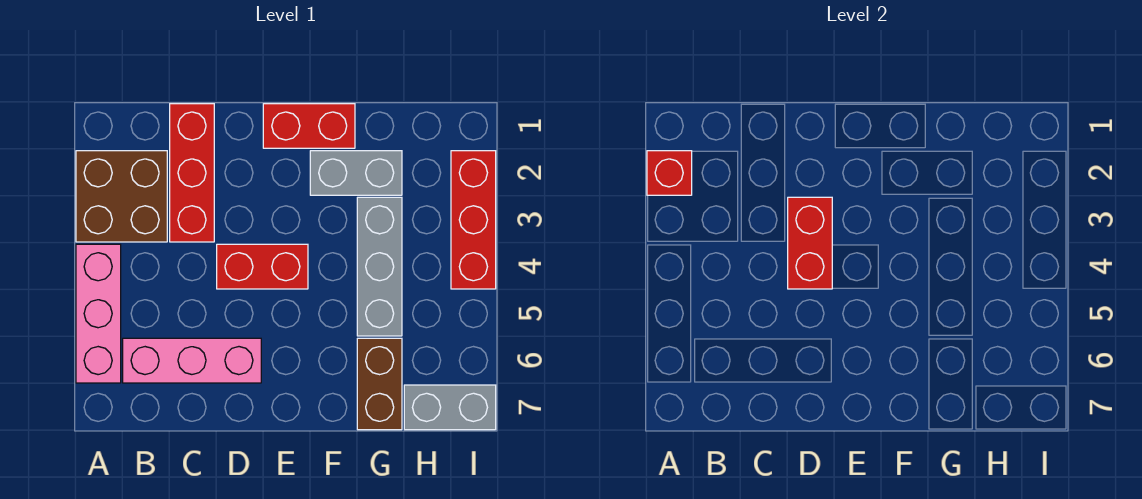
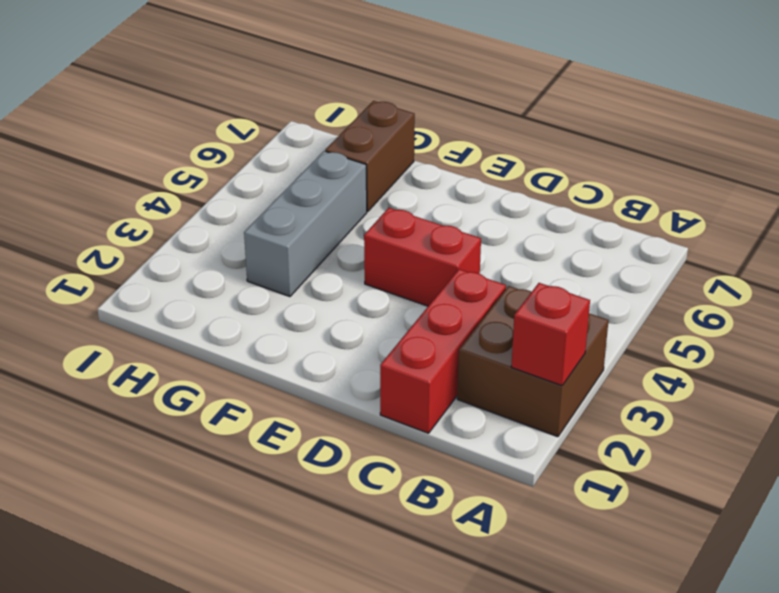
none -> pink brick A4:A6 level 1
none -> pink brick B6:D6 level 1
none -> red brick E1:F1 level 1

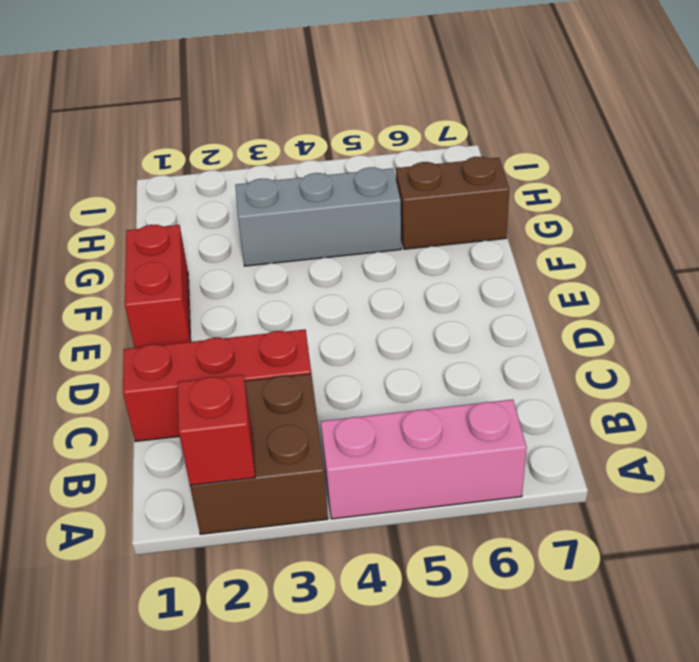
none -> pink brick B6:D6 level 1
none -> red brick D4:E4 level 1
none -> grey brick F2:G2 level 1

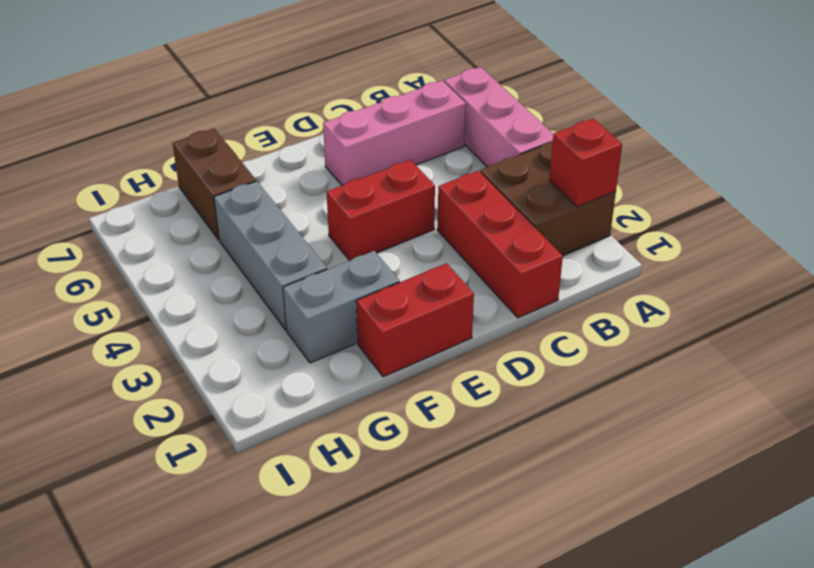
none -> grey brick H7:I7 level 1
none -> red brick I2:I4 level 1
none -> red brick D3:D4 level 2

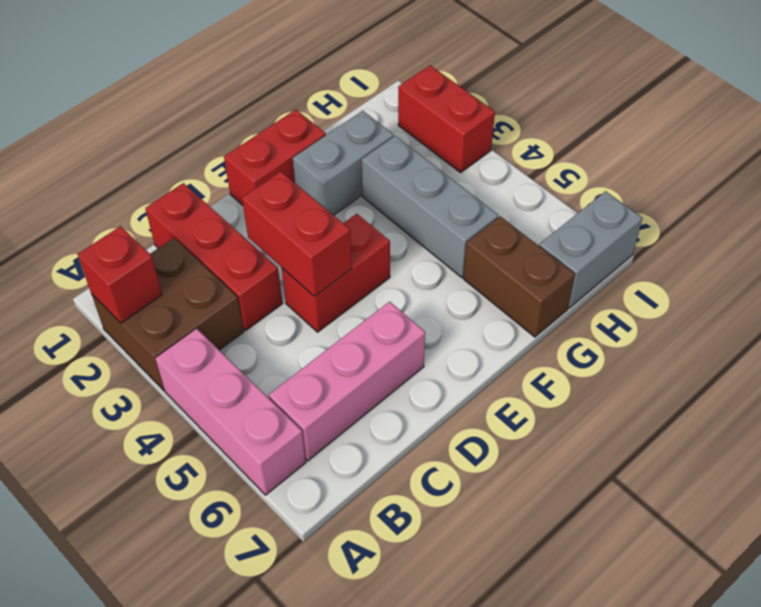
red brick I2:I3 level 1 -> red brick I2:I4 level 1

